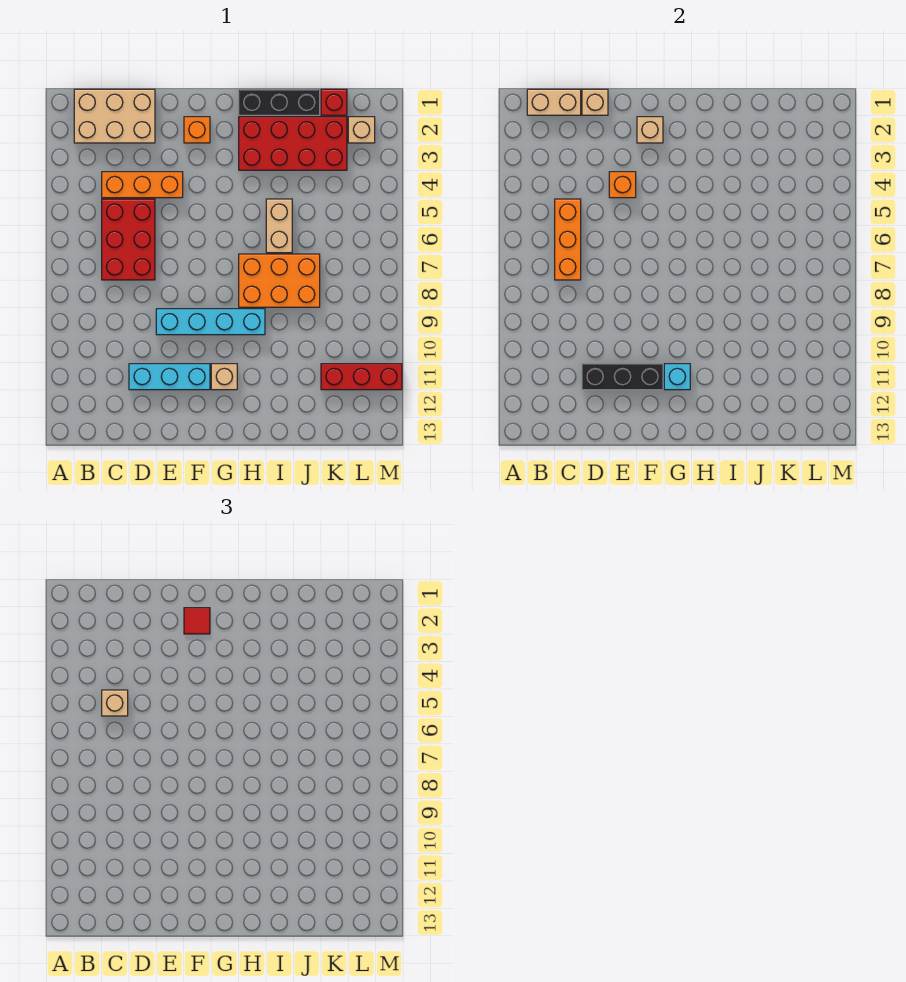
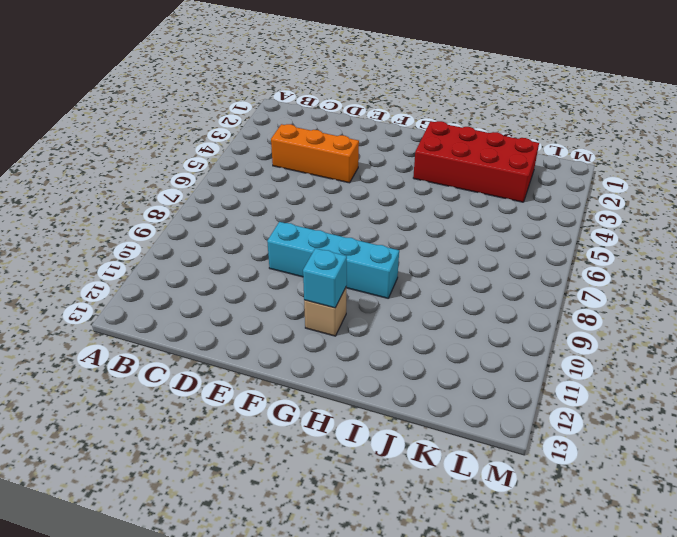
none -> tan brick B1:D2 level 1
none -> red brick C5:D7 level 1
none -> cyan brick D11:F11 level 1

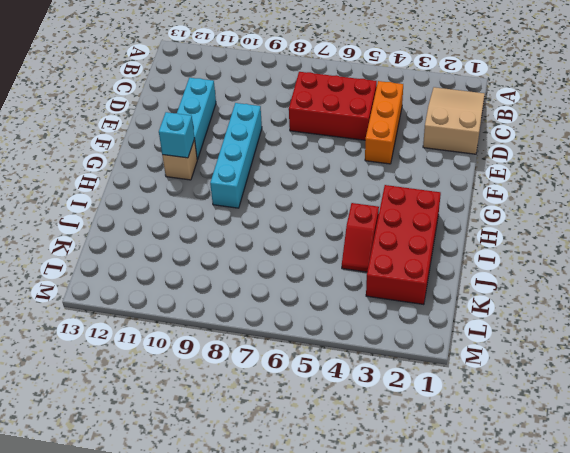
tan slope B1:D2 level 1 top D -> tan brick B1:D2 level 1
red slope I4:J4 level 1 top I -> none
none -> orange brick F2 level 1
none -> black brick H1:J1 level 1
none -> orange brick H7:J8 level 1

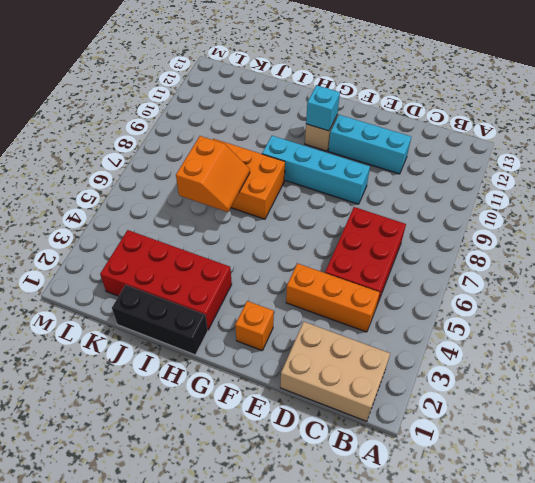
orange slope I6:J7 level 2 top J -> none
none -> tan brick I5:I6 level 1
none -> red brick K1 level 1
none -> red brick K11:M11 level 1

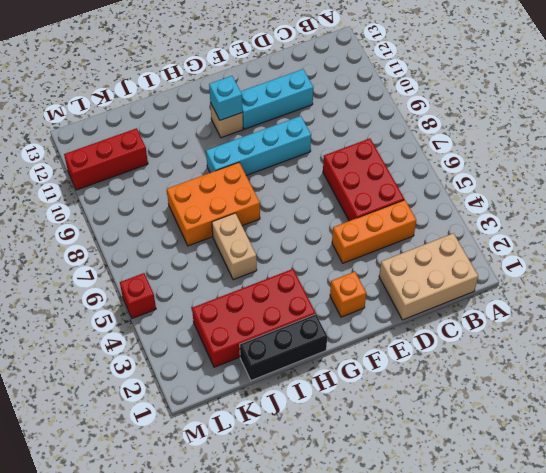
red brick M5 level 1 -> red brick K1 level 1
none -> tan brick L2 level 1
none -> tan brick B1:C1 level 2
none -> orange brick C5:C7 level 2

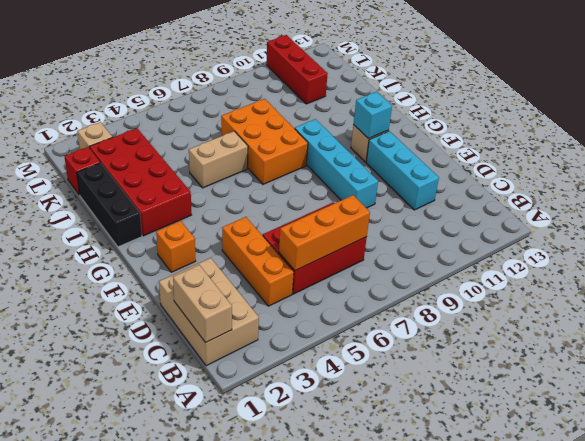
none -> tan brick D1 level 2
none -> black brick D11:F11 level 2
none -> orange brick E4 level 2

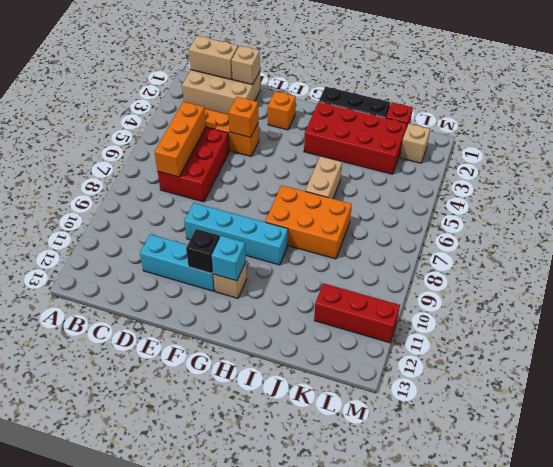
black brick F11 level 2 -> black brick D11:F11 level 2
none -> tan brick F2 level 2
none -> tan brick C5 level 3
none -> red tile F2 level 3

